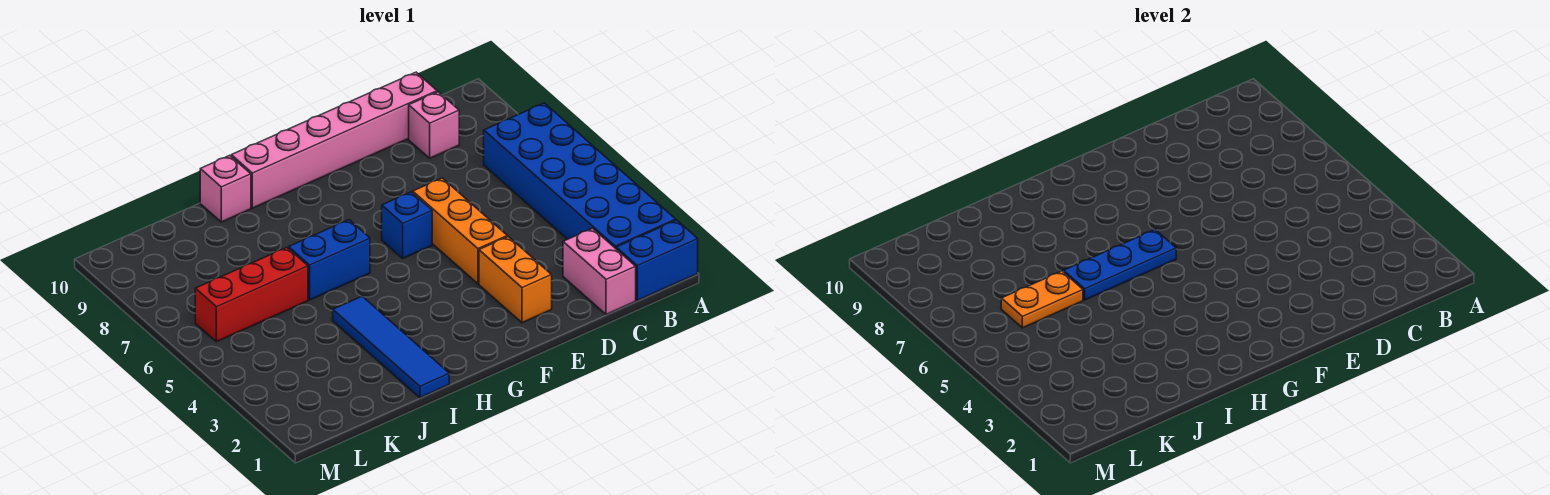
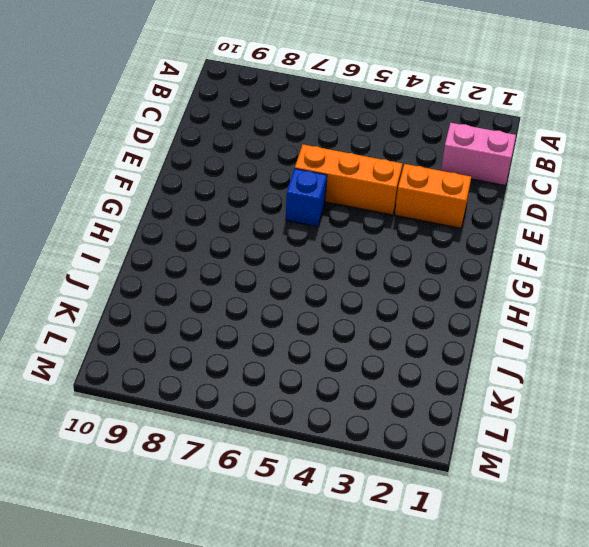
none -> blue brick A1:B1 level 1
none -> blue brick A2:B7 level 1
none -> pink brick C9 level 1

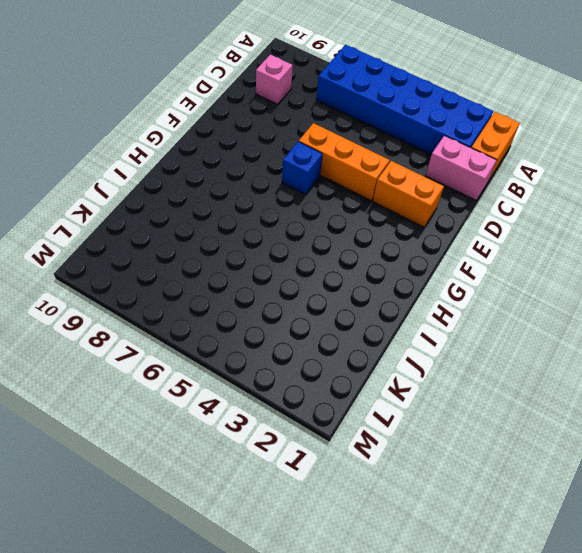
orange brick A1:B1 level 1 -> blue brick A1:B1 level 1
none -> pink brick C10:H10 level 1
none -> blue brick H6:I6 level 1
none -> blue tile I1:I4 level 1

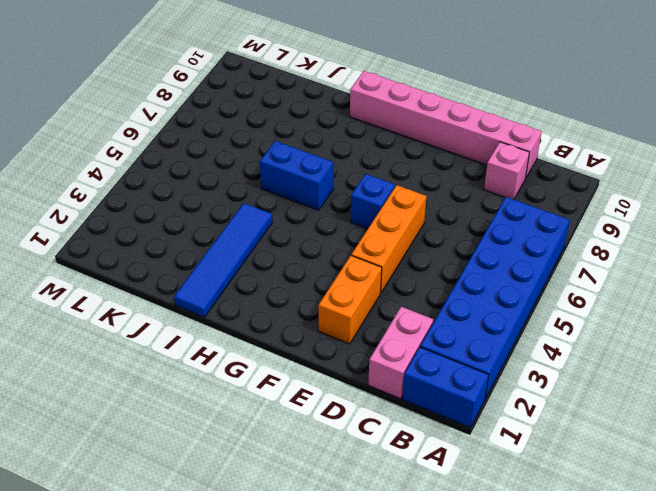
none -> pink brick I10 level 1
none -> red brick J6:L6 level 1
none -> blue plate G6:I6 level 2

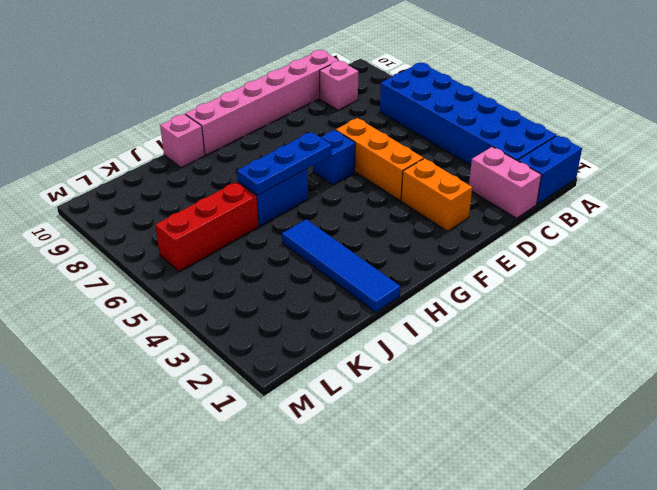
none -> orange plate J6:K6 level 2

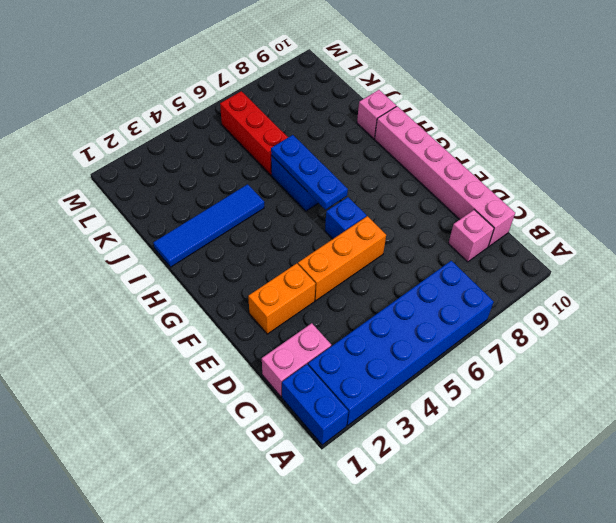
none -> orange plate J6:K6 level 2

